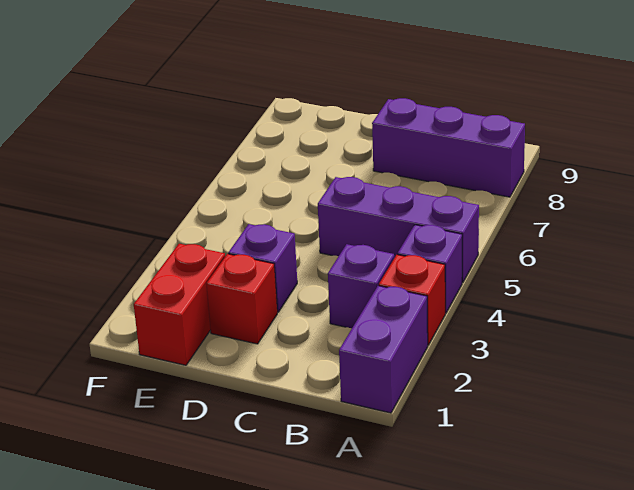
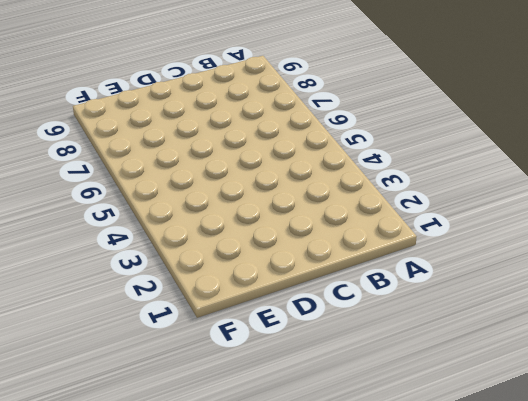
none -> purple brick A1:A2 level 1
none -> red brick A3 level 1

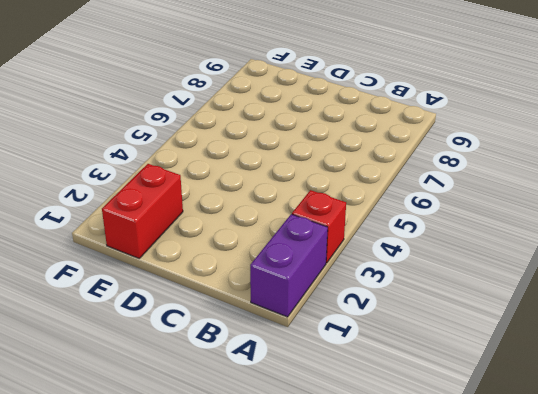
none -> purple brick A4 level 1
none -> purple brick A5:C5 level 1

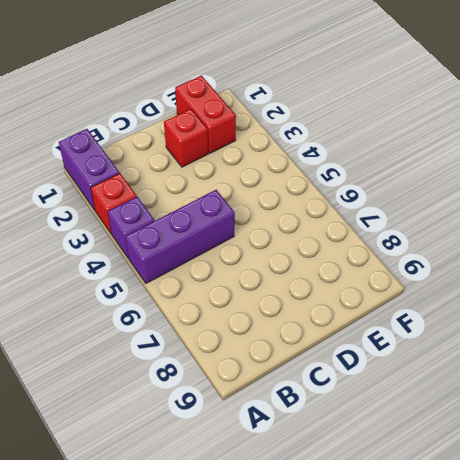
none -> purple brick A8:C8 level 1
none -> purple brick B3 level 1

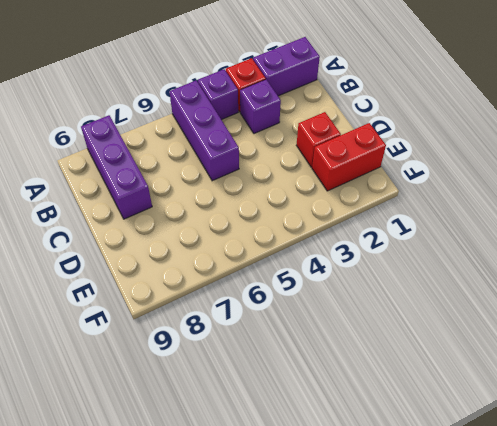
none -> purple brick D3 level 1

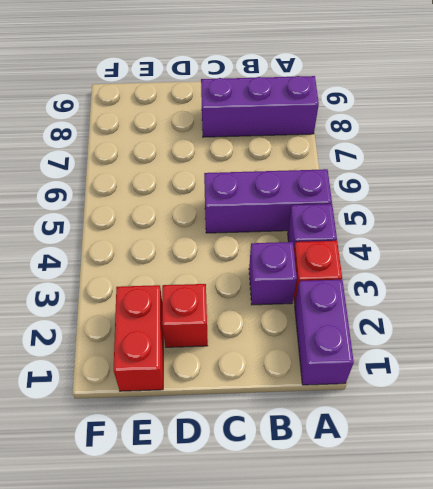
none -> purple brick D3 level 1

